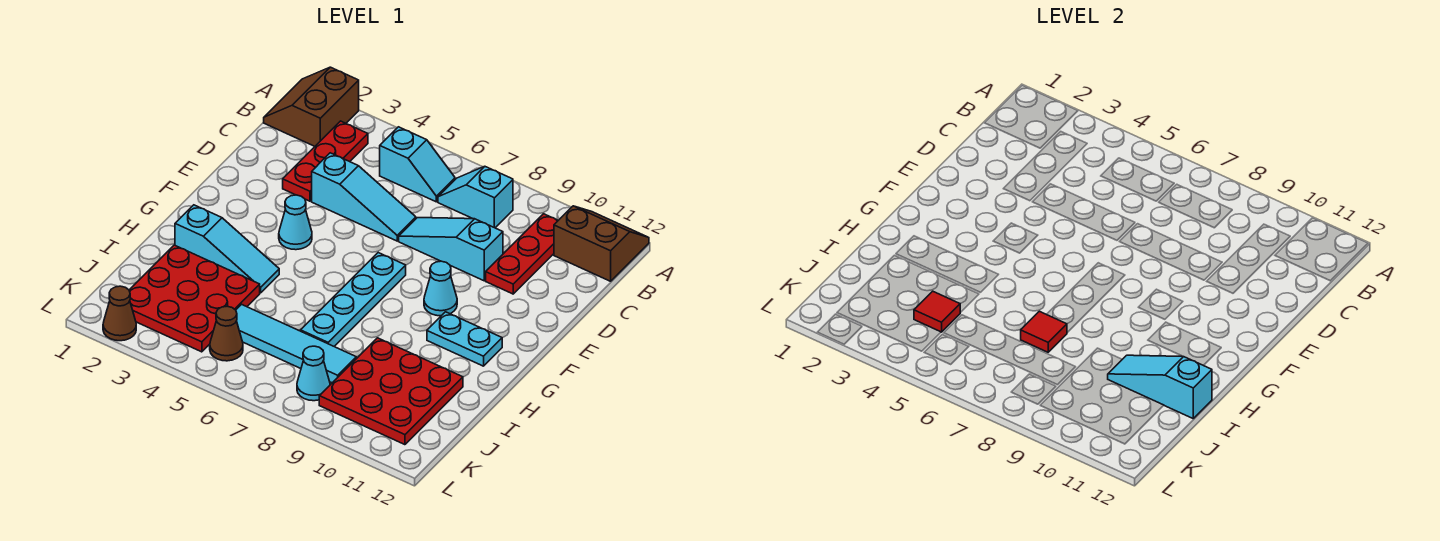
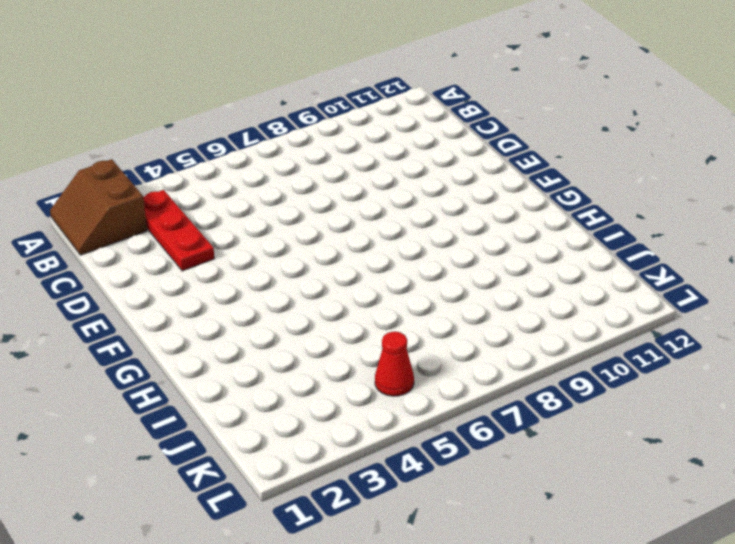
red cone K5 level 1 -> brown cone K5 level 1
none -> brown slope A11:B12 level 1 top B
none -> cyan slope B5:B6 level 1 top 5
none -> cyan slope B7:B8 level 1 top 8

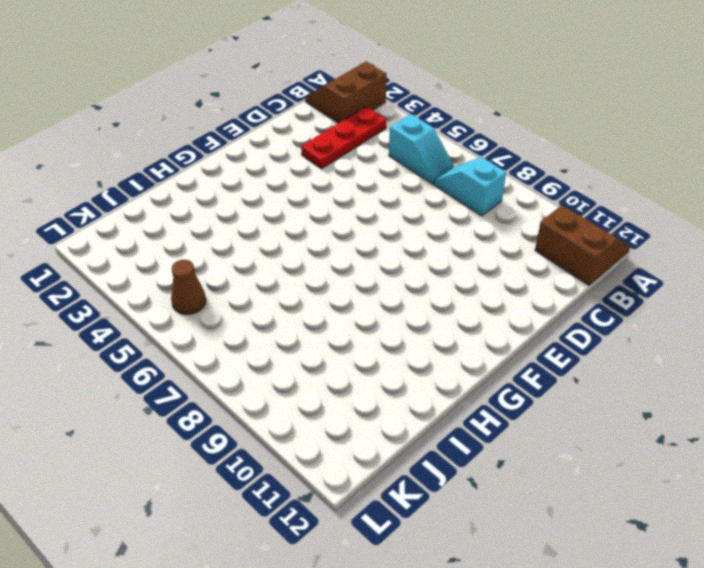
none -> red plate B10:D10 level 1
none -> cyan slope D4:D6 level 1 top 4
none -> cyan slope D7:D9 level 1 top 9

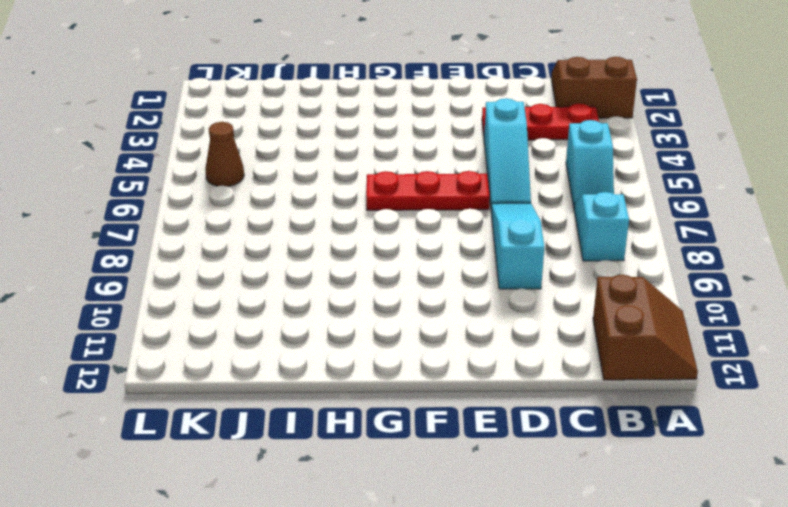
red plate E6:G6 level 1 -> red plate B10:D10 level 1
none -> cyan cone F4 level 1
none -> cyan plate F7:I7 level 1
none -> cyan cone F9 level 1

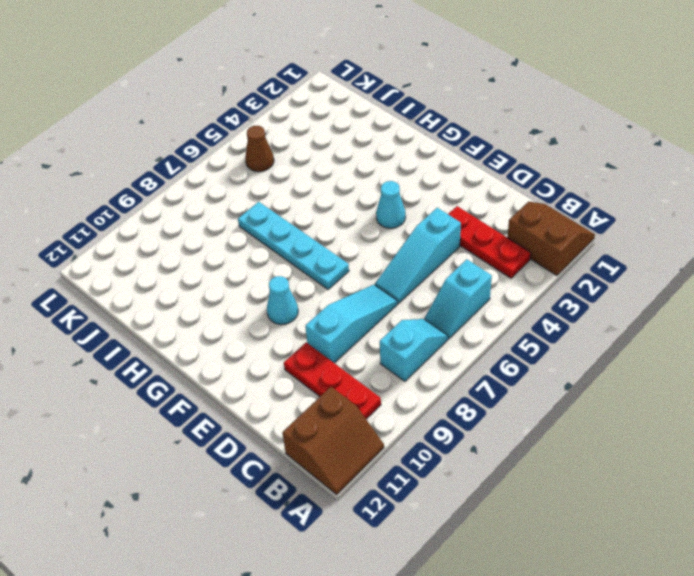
none -> cyan plate G10:G11 level 1
none -> cyan slope H2:H4 level 1 top 2
none -> red plate I2:K4 level 1

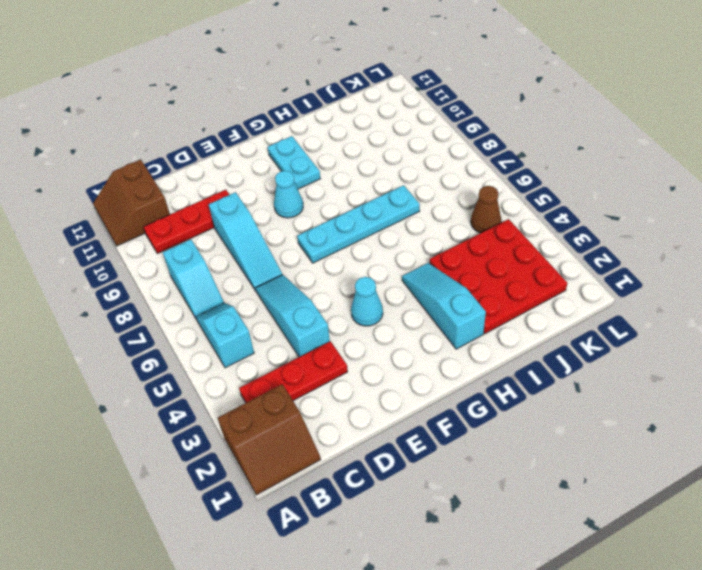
none -> red plate I9:K11 level 1
none -> cyan tile J5:J8 level 1
none -> cyan cone K8 level 1

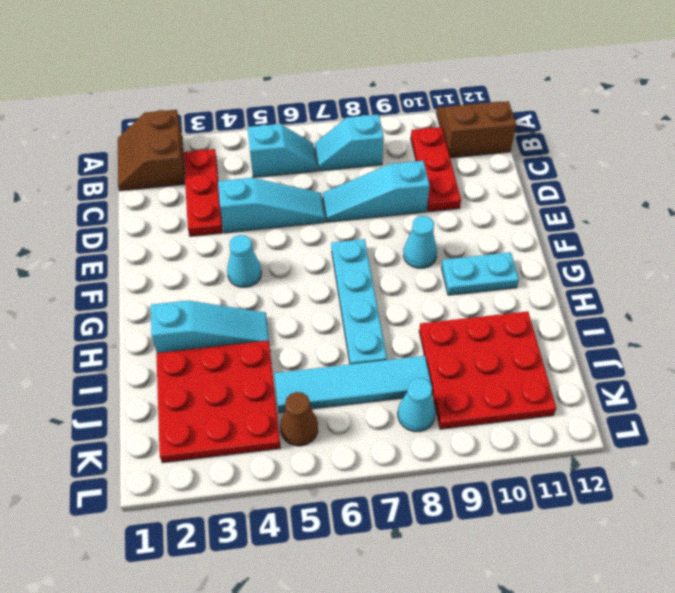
none -> brown cone L2 level 1
none -> red tile I7 level 2
none -> cyan slope I10:I12 level 2 top 12

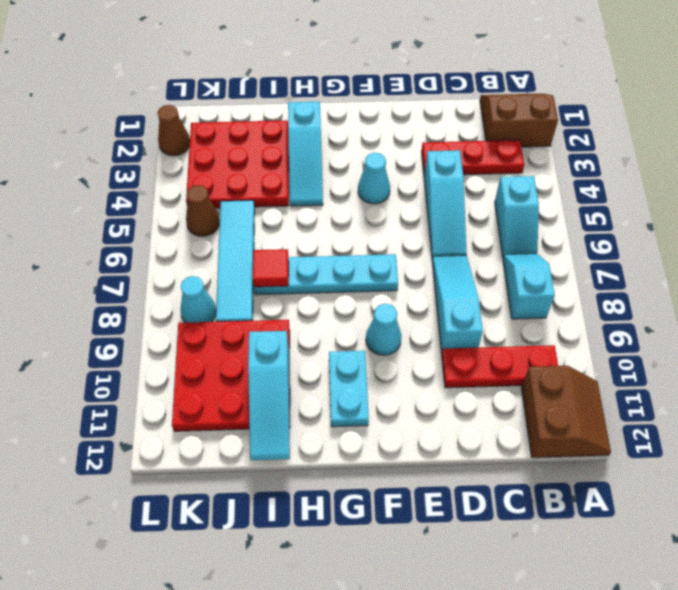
cyan slope I10:I12 level 2 top 10 -> cyan slope I10:I12 level 2 top 12
none -> red tile J4 level 2

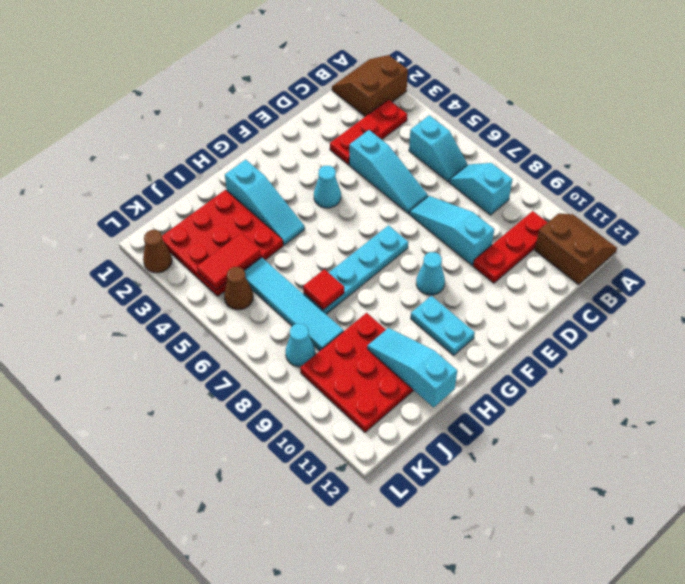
red tile J4:K4 level 2 -> red tile J4 level 2

